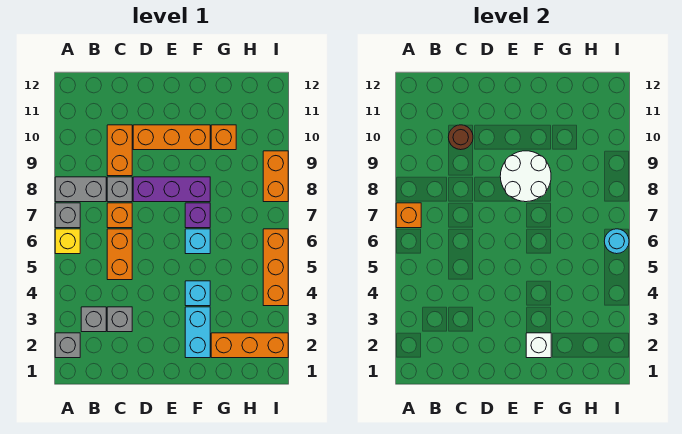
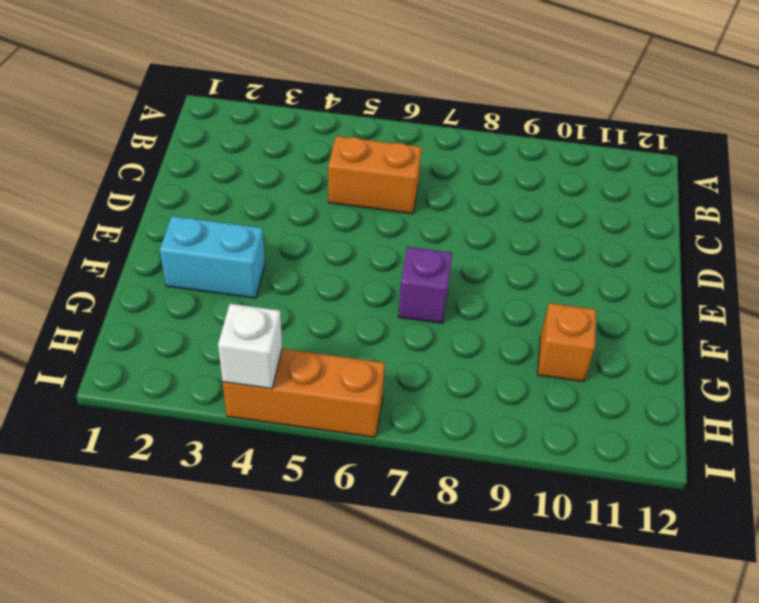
white brick I4 level 2 -> white brick F2 level 2
none -> grey brick A2 level 1
none -> yellow brick A6 level 1
none -> grey brick A7 level 1

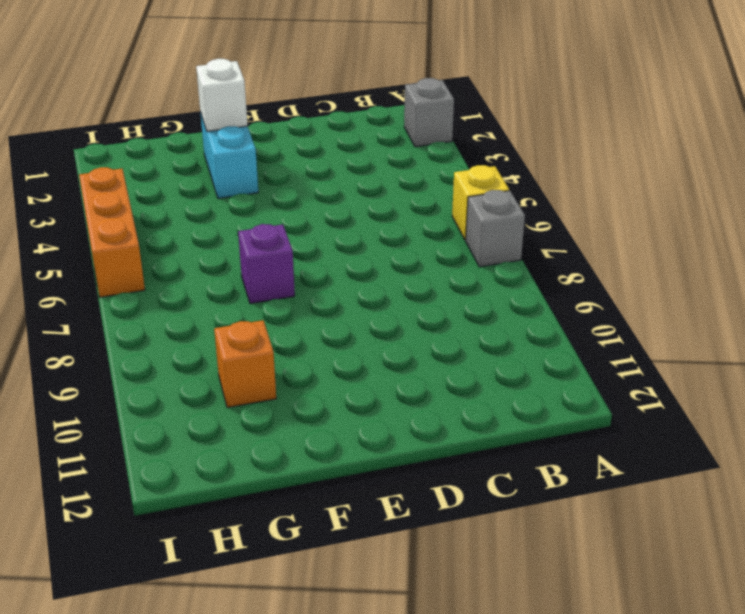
none -> grey brick A8:B8 level 1
none -> grey brick B3 level 1
none -> grey brick C3 level 1

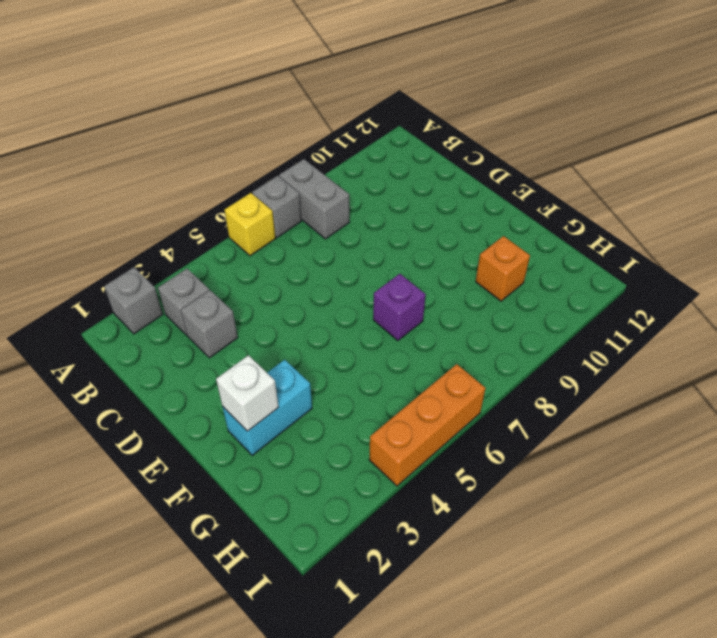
none -> orange brick C5:C6 level 1
none -> orange brick C7 level 1
none -> grey brick C8 level 1

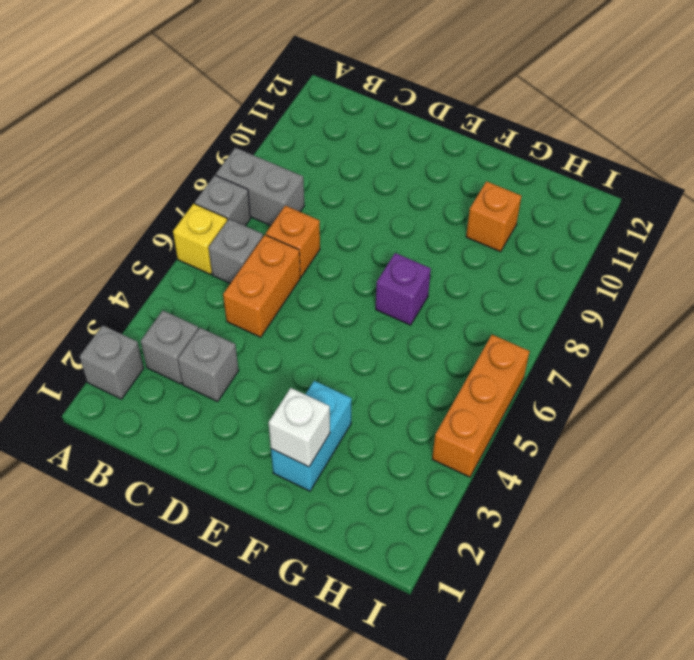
grey brick B6 level 1 -> grey brick C8 level 1
none -> orange brick C9:C10 level 1
none -> purple brick D8:F8 level 1
none -> orange brick D10:F10 level 1

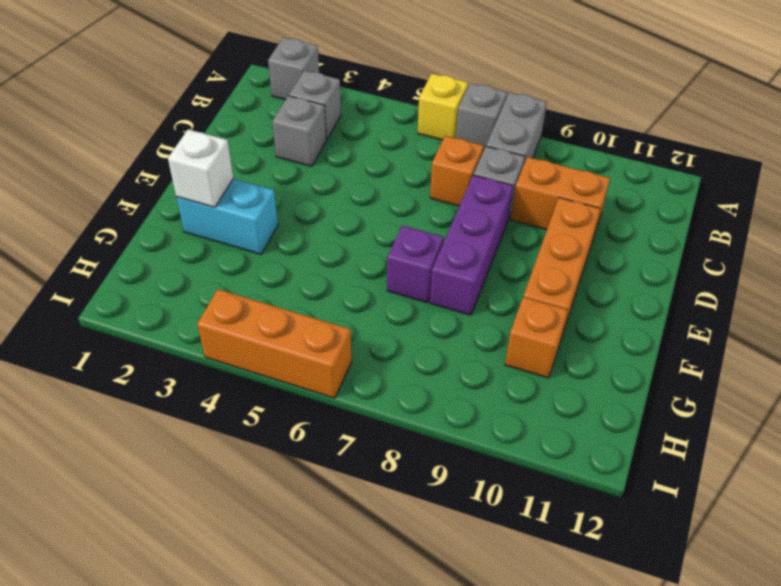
none -> orange brick C5:C6 level 1
none -> cyan brick F4 level 1
none -> cyan brick F6 level 1

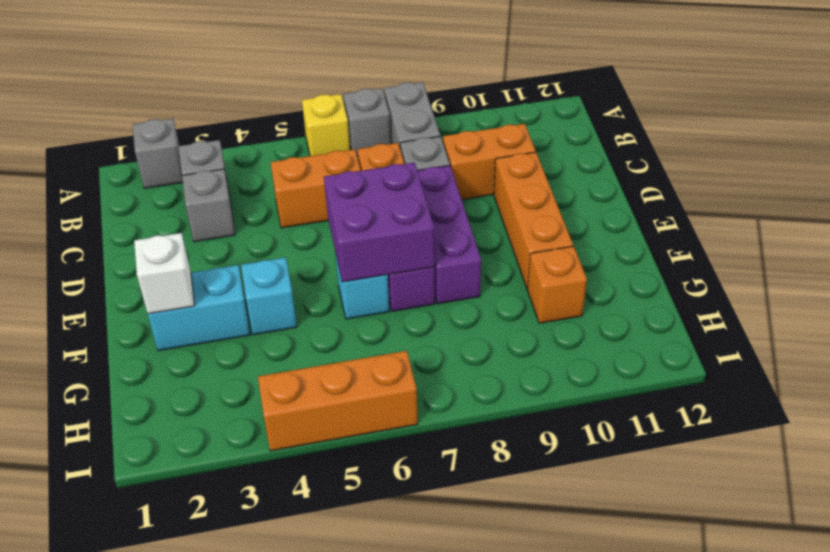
purple brick E6:F7 level 2 -> none
none -> orange brick G2:I2 level 1
none -> orange brick I8:I9 level 1
none -> orange brick A7 level 2

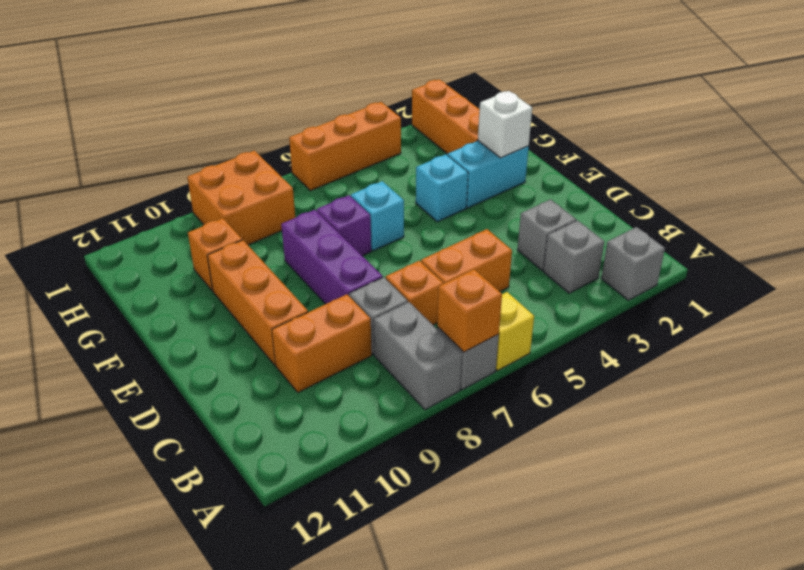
orange brick H8:I9 level 1 -> orange brick I8:I9 level 1
none -> brown round brick C10 level 2
none -> white round brick E8:F9 level 2
none -> cyan round brick I6 level 2

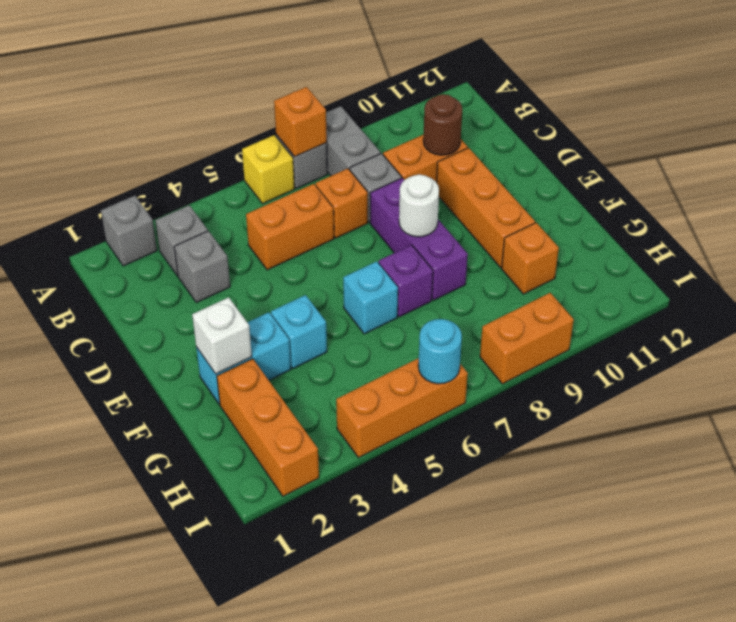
white round brick E8 level 2 -> white round brick E8:F9 level 2

